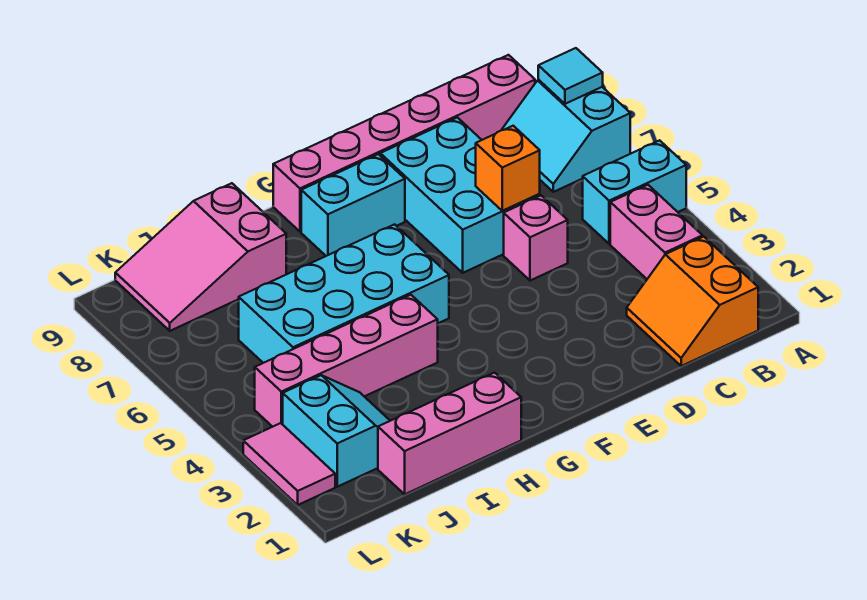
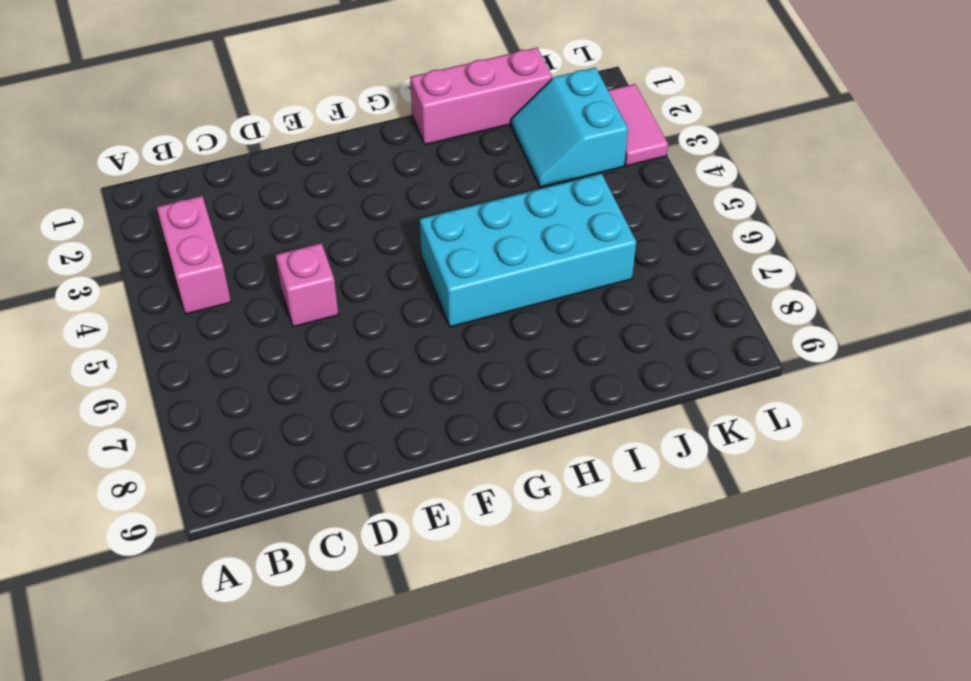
none -> cyan brick A5:B5 level 1
none -> cyan slope A7:B8 level 1 top A
none -> orange slope B1:C2 level 1 top B

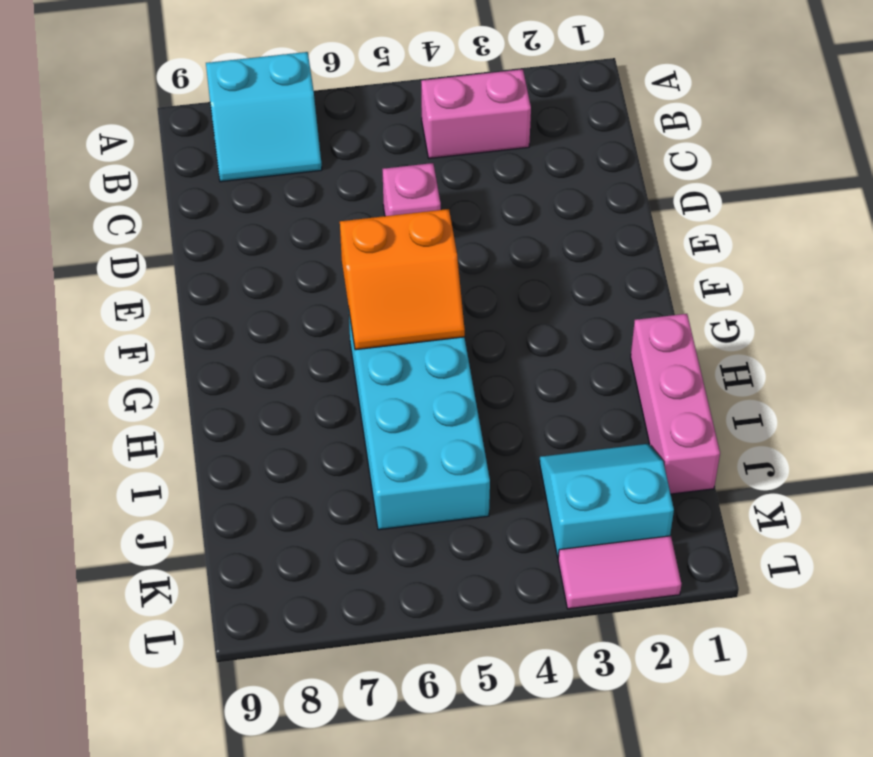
orange slope F5:G6 level 2 top F -> orange slope B1:C2 level 1 top B
none -> cyan brick A5:B5 level 1
none -> pink brick B9:G9 level 1
none -> cyan brick D6:E8 level 1

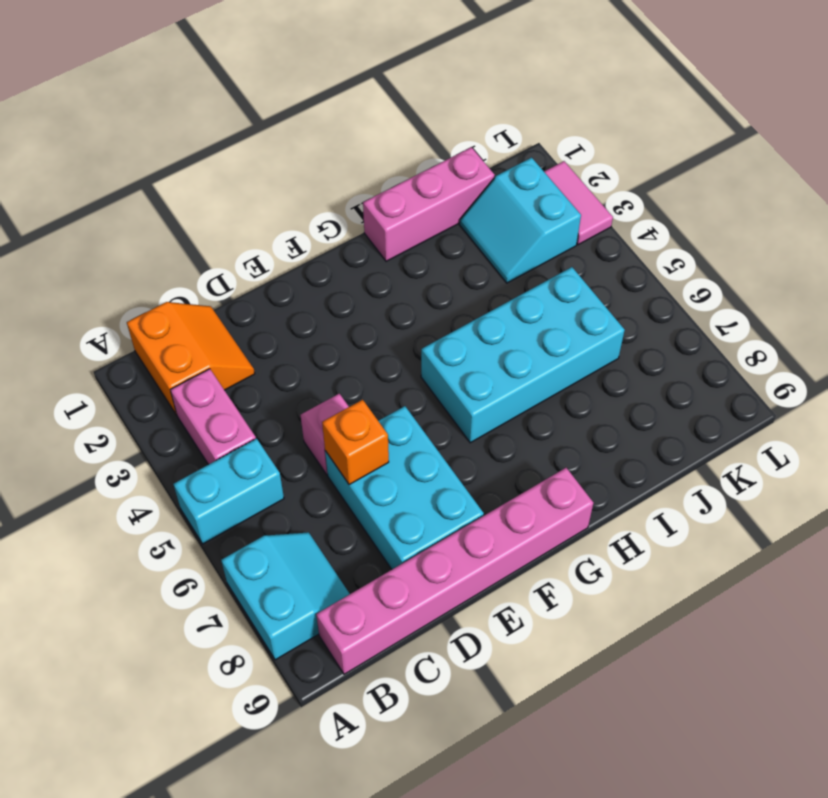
none -> cyan brick F8:G8 level 1
none -> pink brick H4:K4 level 1
none -> pink slope I8:K9 level 1 top I

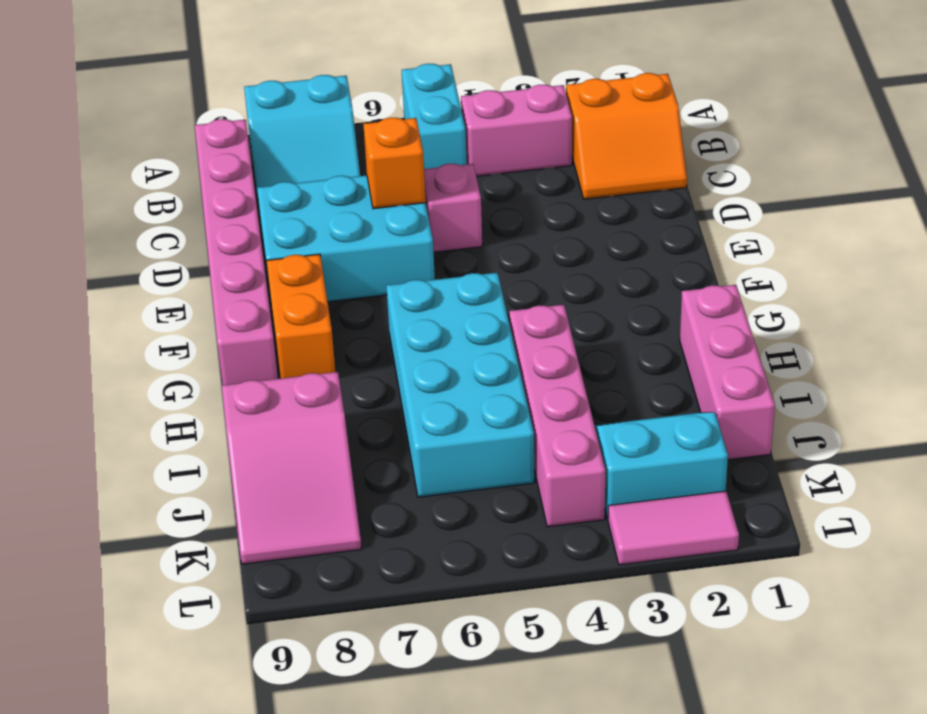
orange brick F8:G8 level 1 -> cyan brick F8:G8 level 1
none -> cyan tile A8 level 2

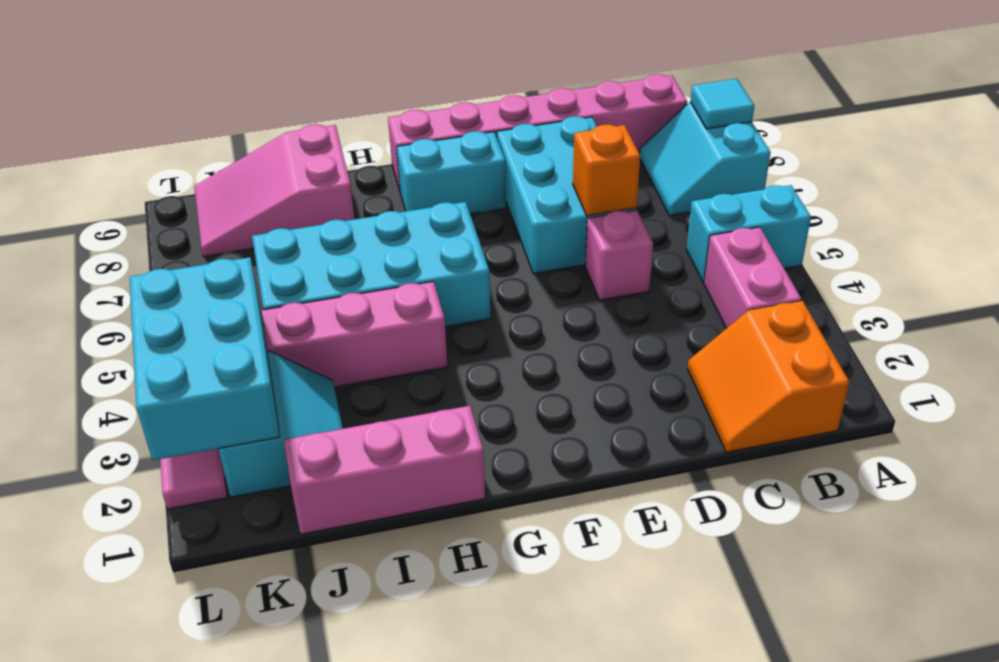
cyan brick K2:L4 level 2 -> none

